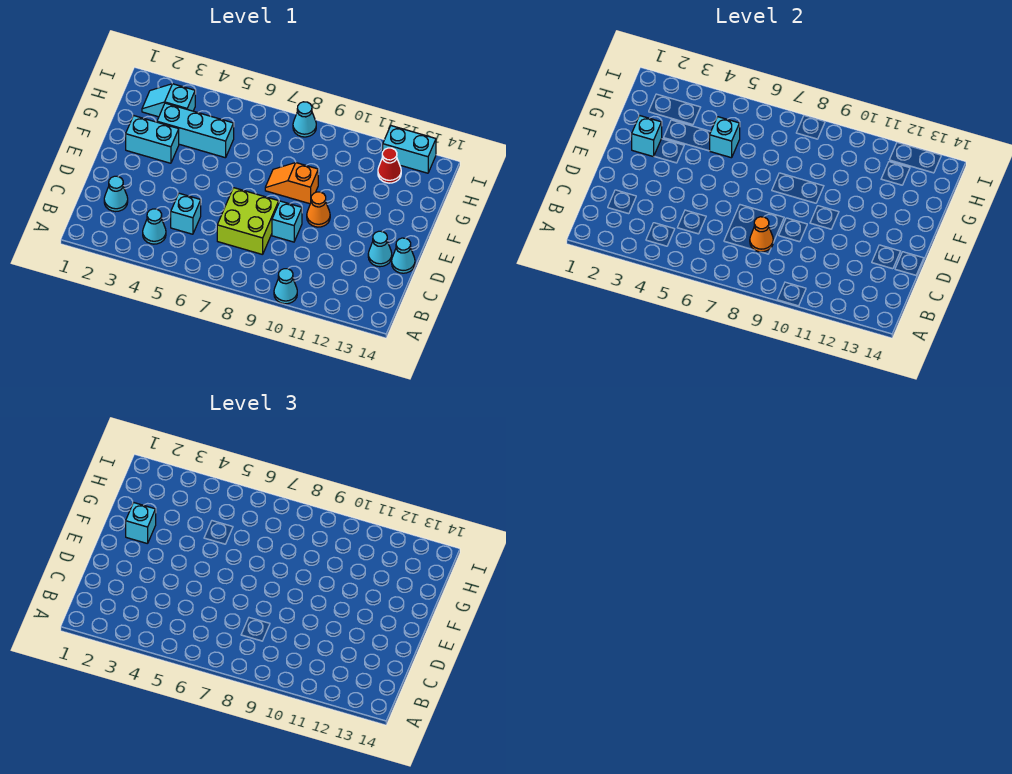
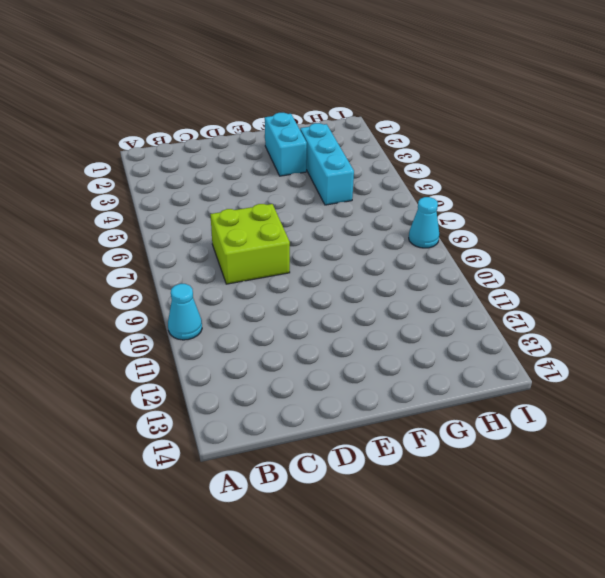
none -> cyan cone B4 level 1
none -> cyan cone C2 level 1
none -> cyan brick C5 level 1

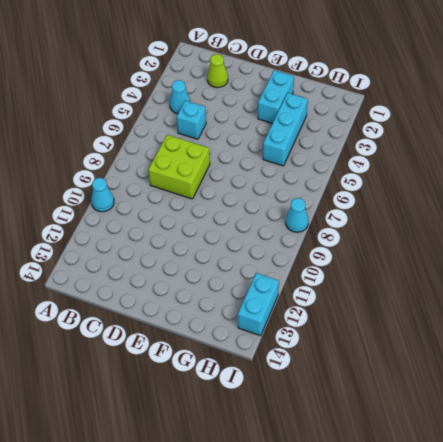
lime cone C2 level 1 -> cyan cone C2 level 1
none -> cyan brick D9 level 1
none -> cyan cone D13 level 1
none -> cyan cone D14 level 1

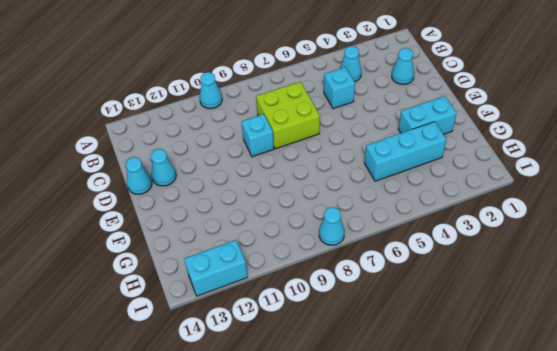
none -> orange cone E10 level 1
none -> orange slope F8:F9 level 1 top 9
none -> cyan slope H2:H3 level 1 top 3

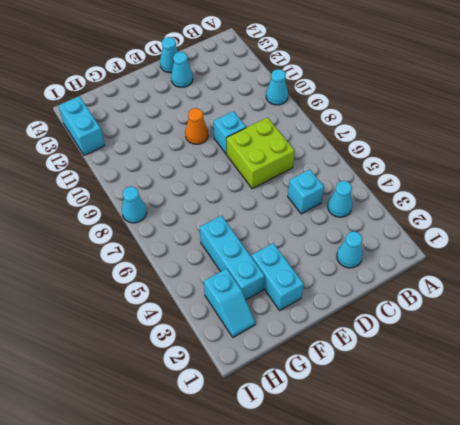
none -> orange slope F8:F9 level 1 top 9
none -> red cone H12 level 1
none -> orange cone C8 level 2

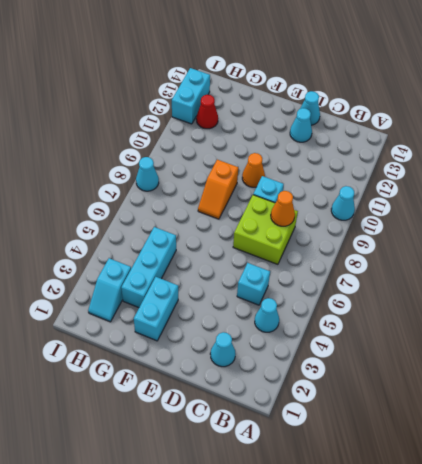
none -> cyan brick F2 level 2
none -> cyan brick G5 level 2
none -> cyan brick F2 level 3

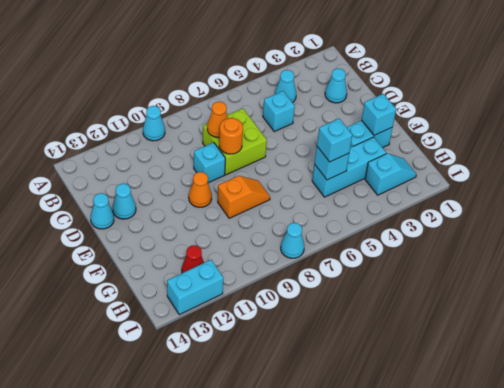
orange round brick D8 level 2 -> none
cyan brick G5 level 3 -> cyan brick F2 level 3

